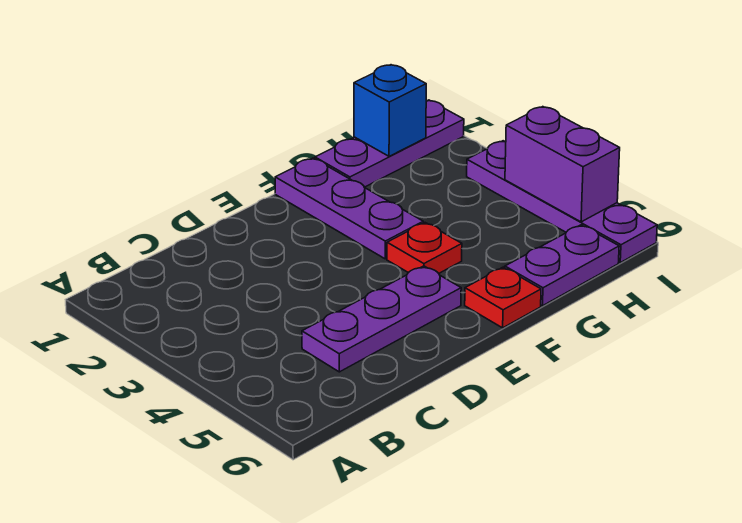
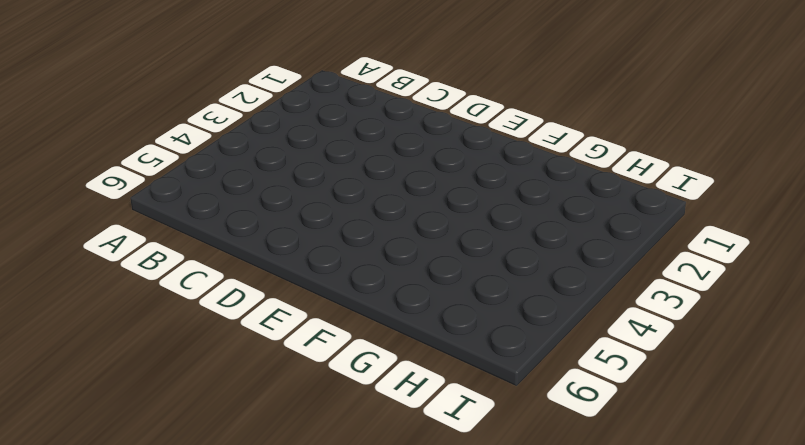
none -> purple plate C5:E5 level 1
none -> purple plate F1:F3 level 1

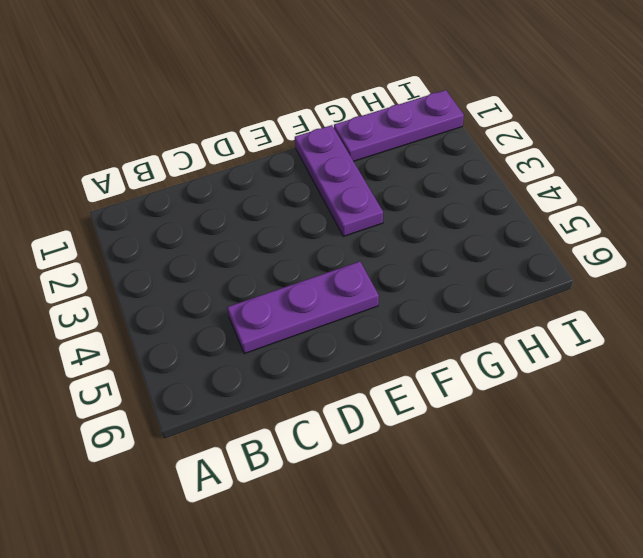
none -> red plate F4 level 1
none -> red plate F6 level 1

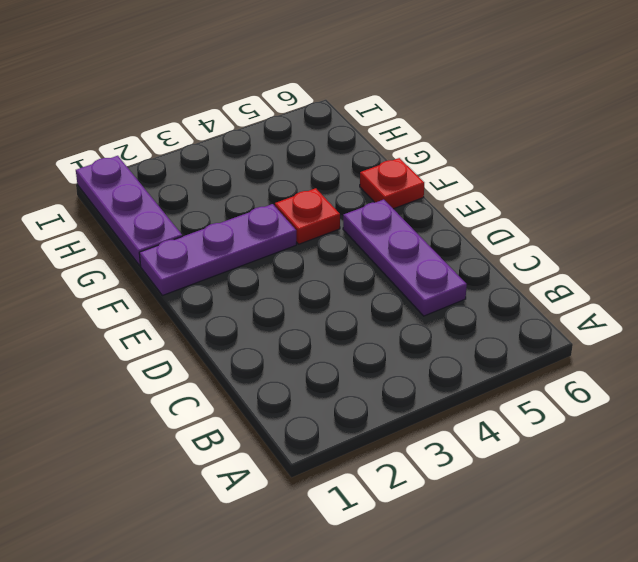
none -> purple plate G6:H6 level 1
none -> purple plate I3:I6 level 1

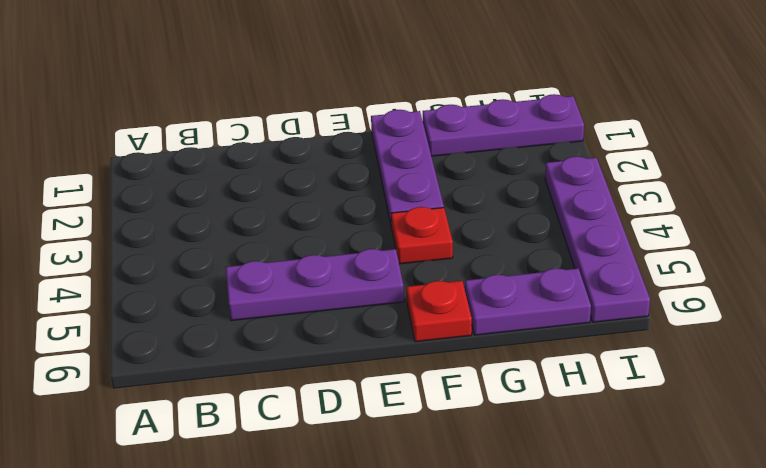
none -> blue brick H1 level 2
none -> purple brick I4:I5 level 2

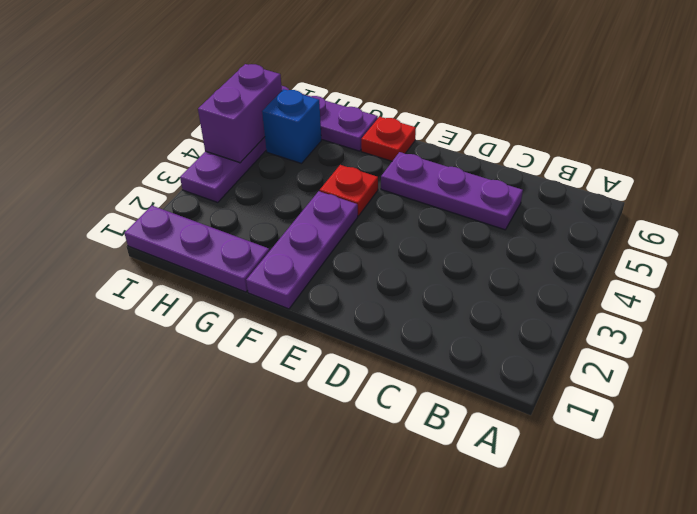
blue brick H5 level 1 -> blue brick H1 level 2

